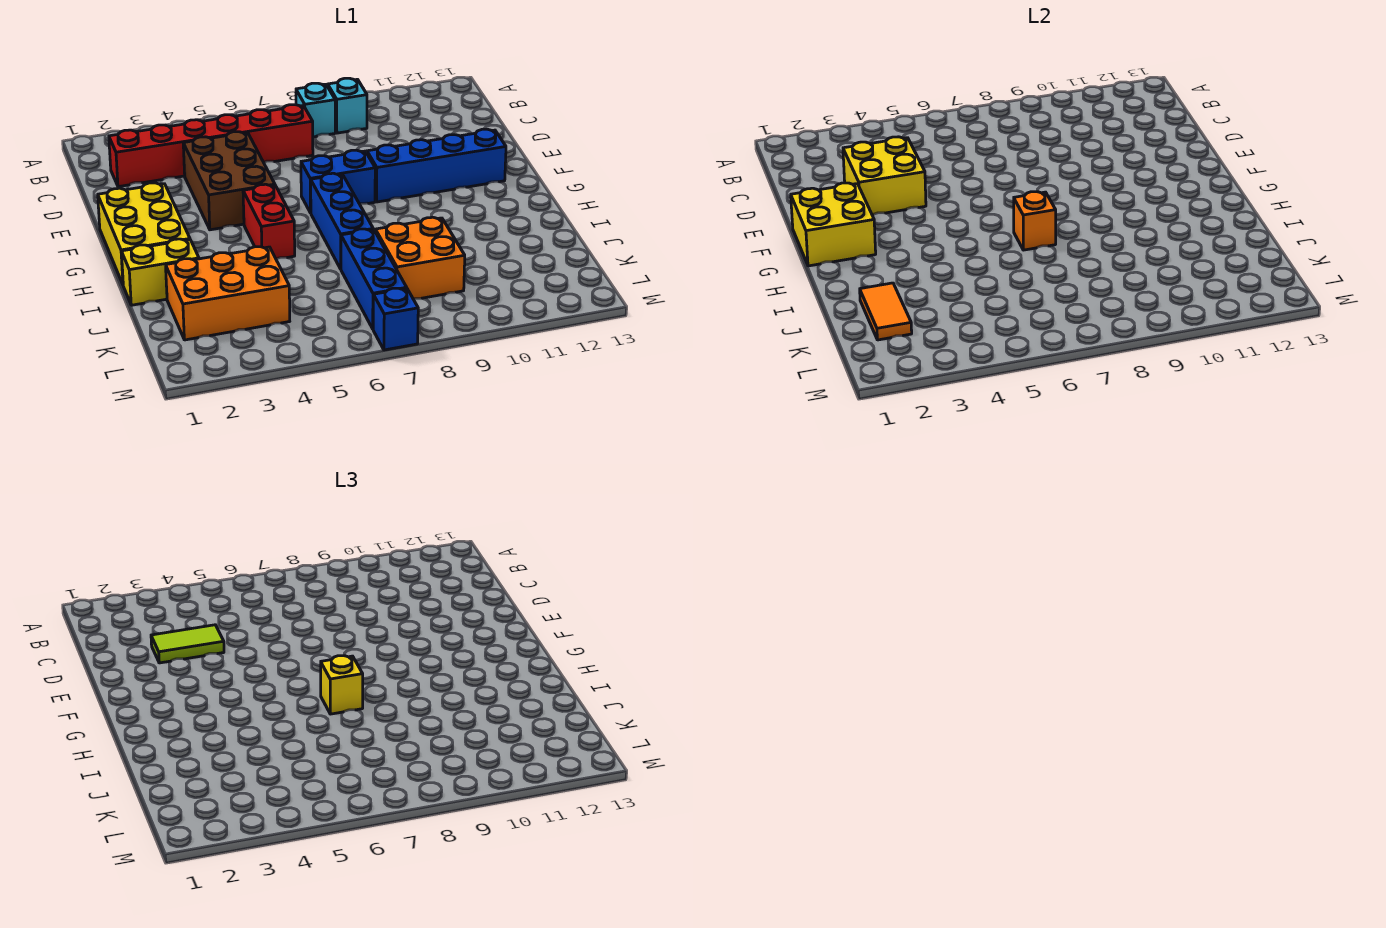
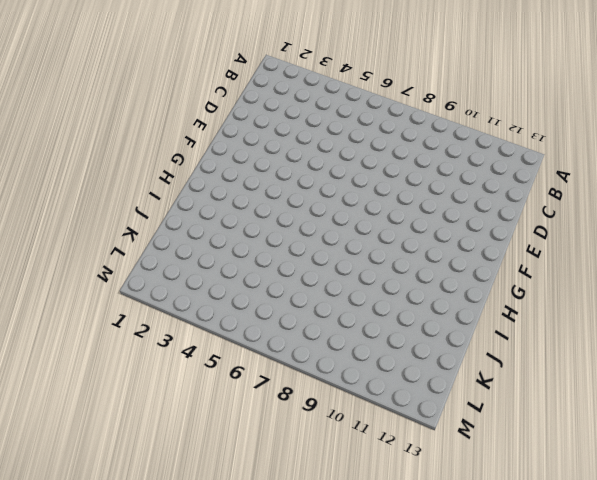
none -> cyan brick B8 level 1
none -> cyan brick B9 level 1
none -> red brick C2:C7 level 1

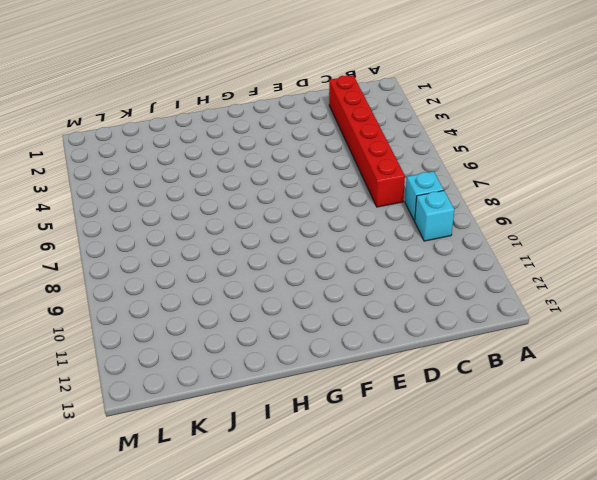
none -> brown brick D4:F5 level 1
none -> yellow brick F1:H2 level 1
none -> blue brick F7:F8 level 1

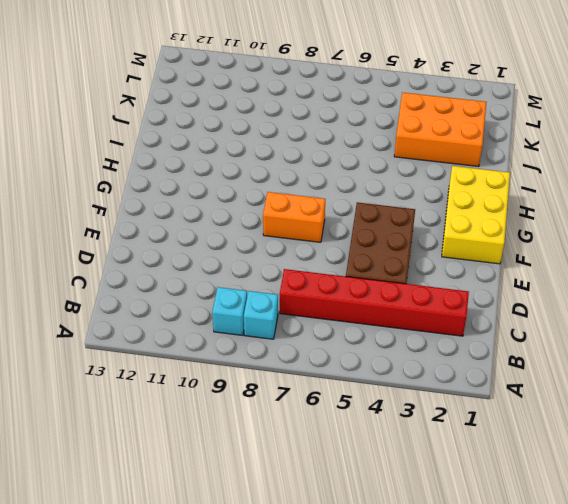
orange brick F7:F8 level 1 -> blue brick F7:F8 level 1
none -> blue brick F9:F12 level 1
none -> red brick G5:H5 level 1
none -> blue brick G7:I7 level 1

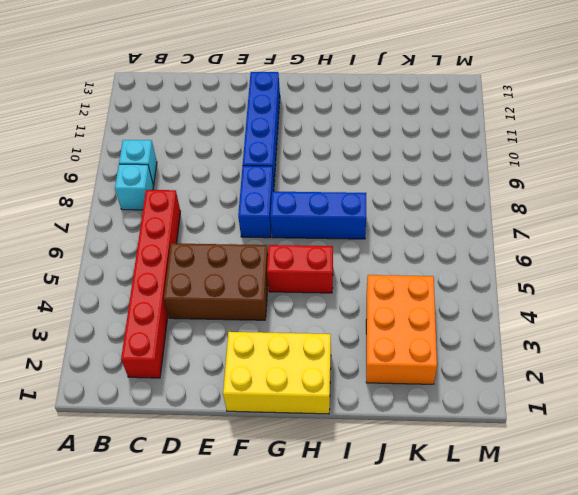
none -> yellow brick I1:I2 level 1
none -> blue brick J7:L7 level 1
none -> orange brick J8:K9 level 1

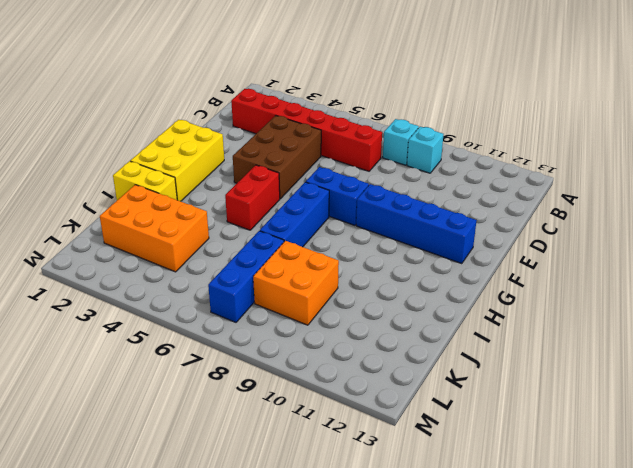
none -> blue brick M7 level 1
none -> yellow brick D3:E4 level 2
none -> yellow brick F1:G2 level 2

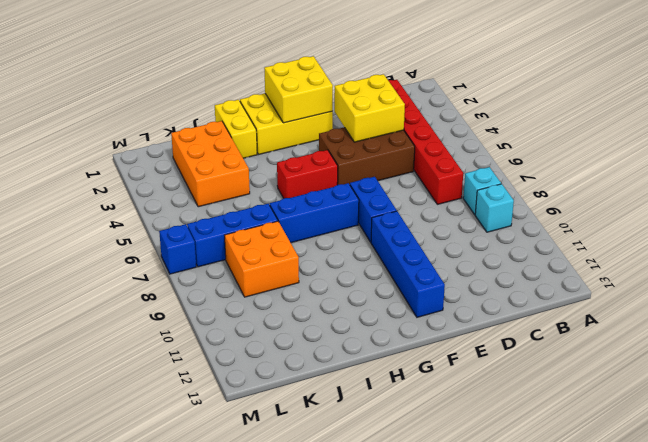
none -> orange brick H7 level 2
none -> orange tile J2:K2 level 2
none -> lime tile D3:D4 level 3

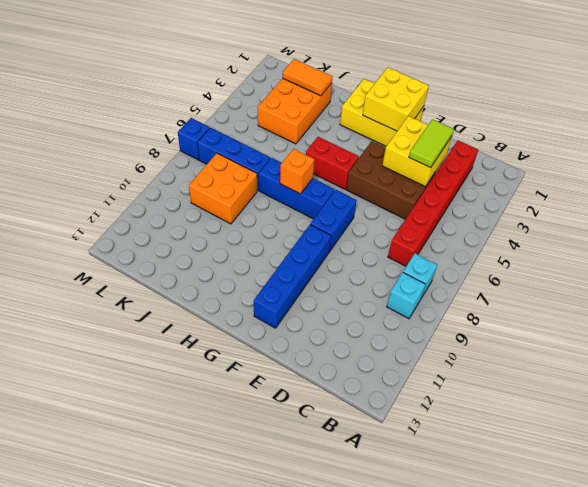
none -> yellow brick I1:I2 level 1
none -> yellow brick H7 level 3

